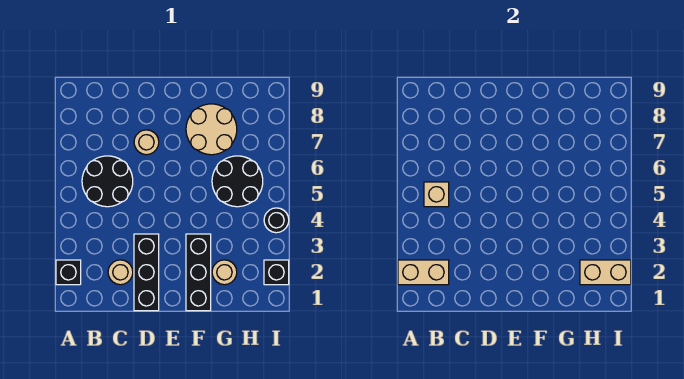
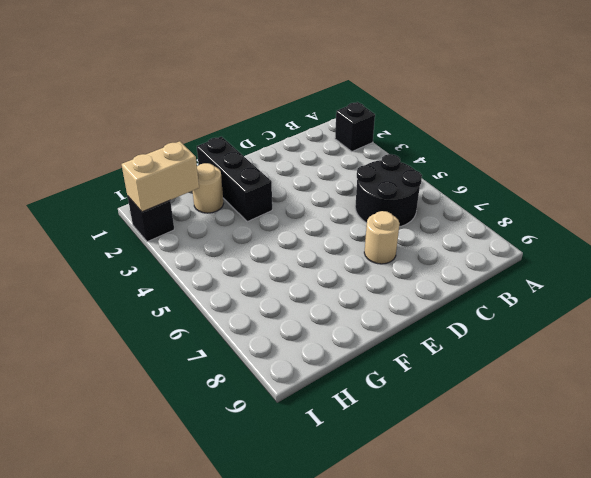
none -> tan round brick C2 level 1
none -> black brick D1:D3 level 1
none -> tan round brick F7:G8 level 1

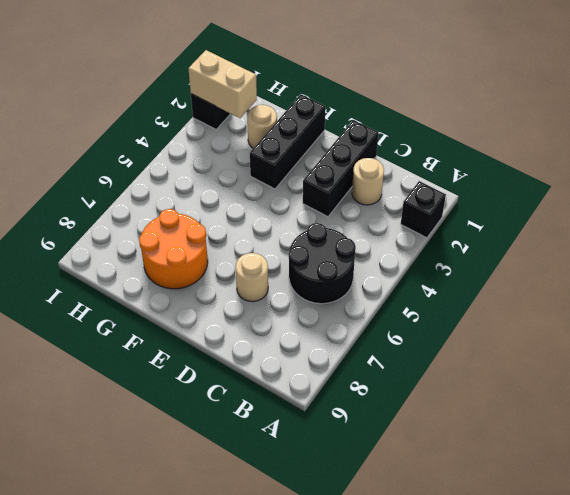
orange round brick F7:G8 level 1 -> tan round brick F7:G8 level 1
none -> black round brick G5:H6 level 1
none -> black round brick I4 level 1
none -> tan brick A2:B2 level 2

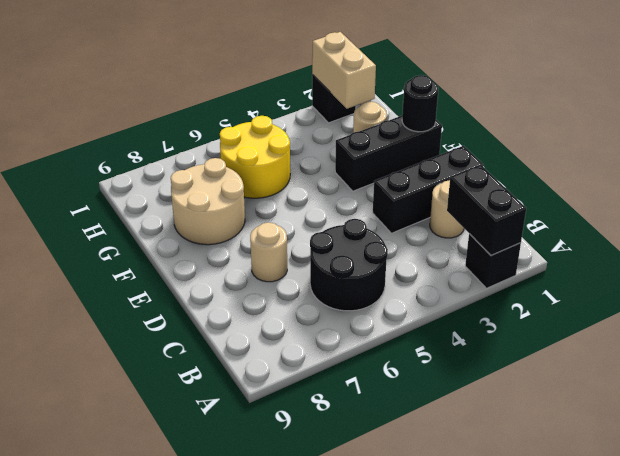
black brick A2:B2 level 2 -> tan brick A2:B2 level 2
black round brick F1 level 2 -> black round brick I4 level 1
yellow round brick G5:H6 level 1 -> black round brick G5:H6 level 1
none -> tan brick B5 level 2

